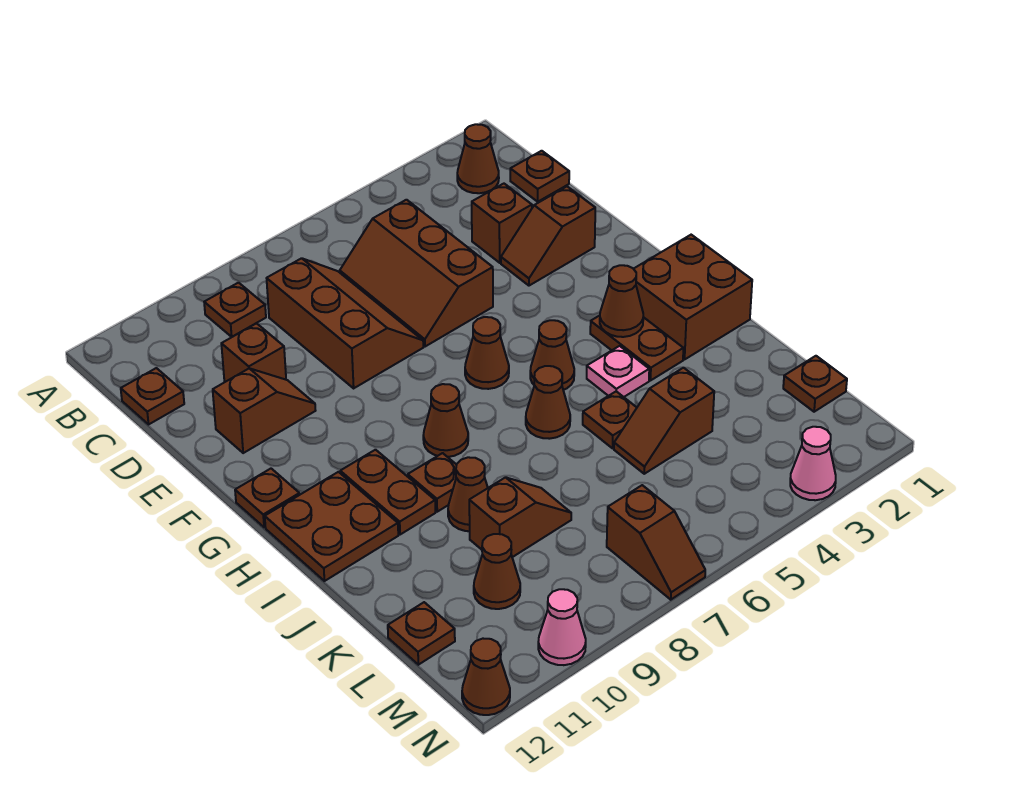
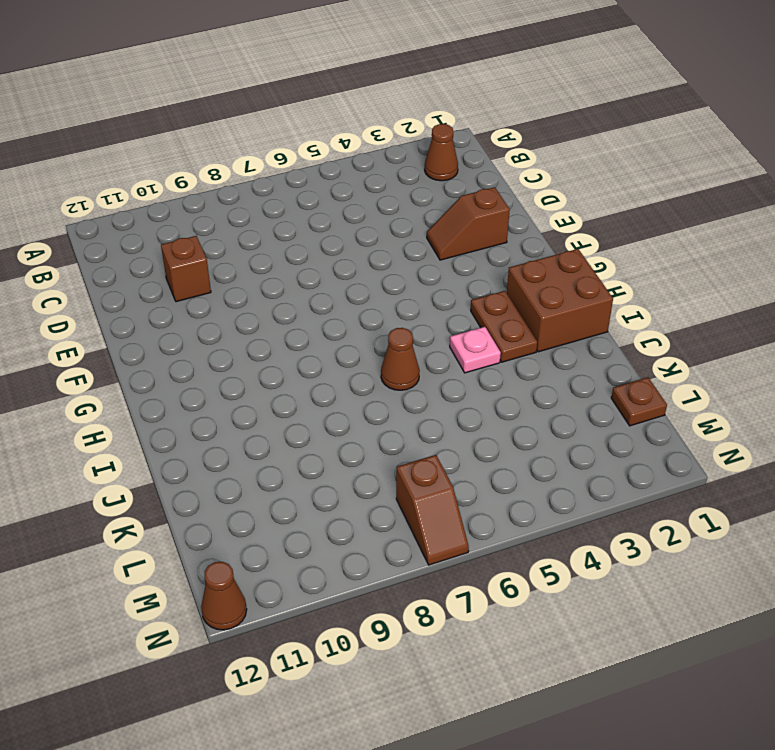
none -> brown plate B9 level 1
none -> brown plate C1 level 1
none -> brown slope C5:E6 level 1 top 5
none -> brown slope C7:E8 level 1 top 8

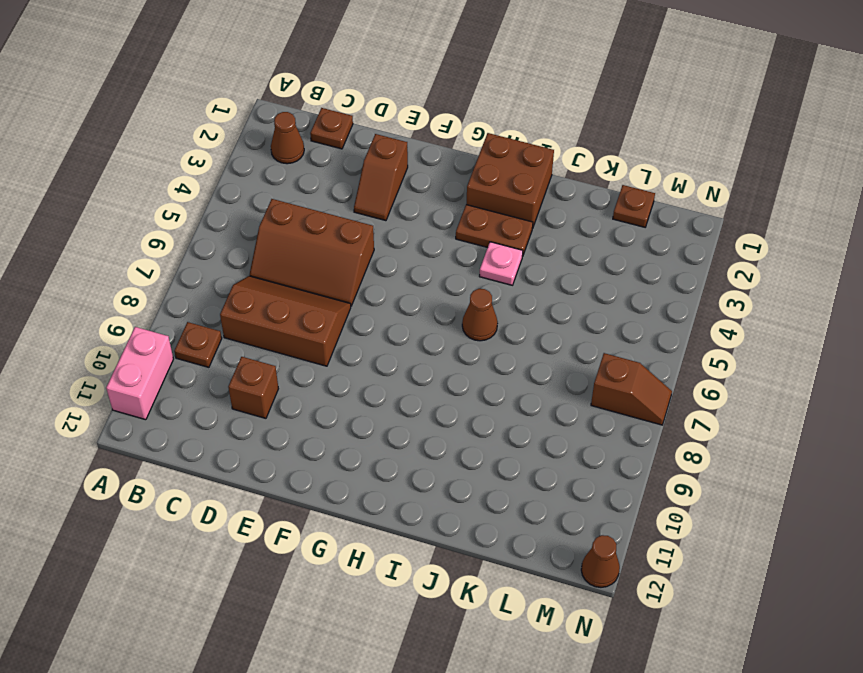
pink brick A10:A11 level 1 -> none
none -> brown plate C12 level 1
none -> brown brick D3 level 1
none -> brown slope E10:E11 level 1 top 11
none -> brown cone G6 level 1

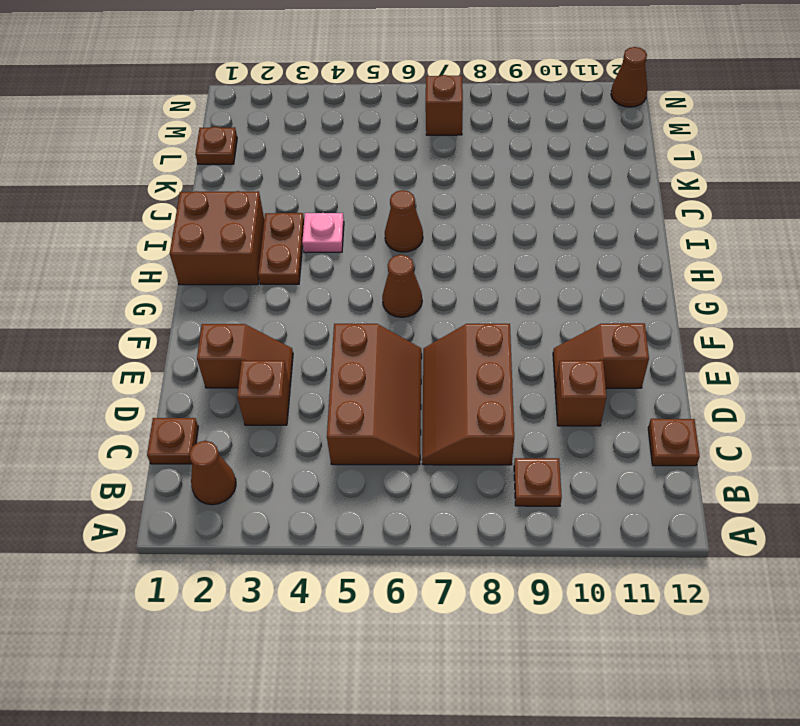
none -> brown plate G12 level 1
none -> brown cone H5 level 1
none -> brown cone H8 level 1
none -> brown plate H10:I10 level 1

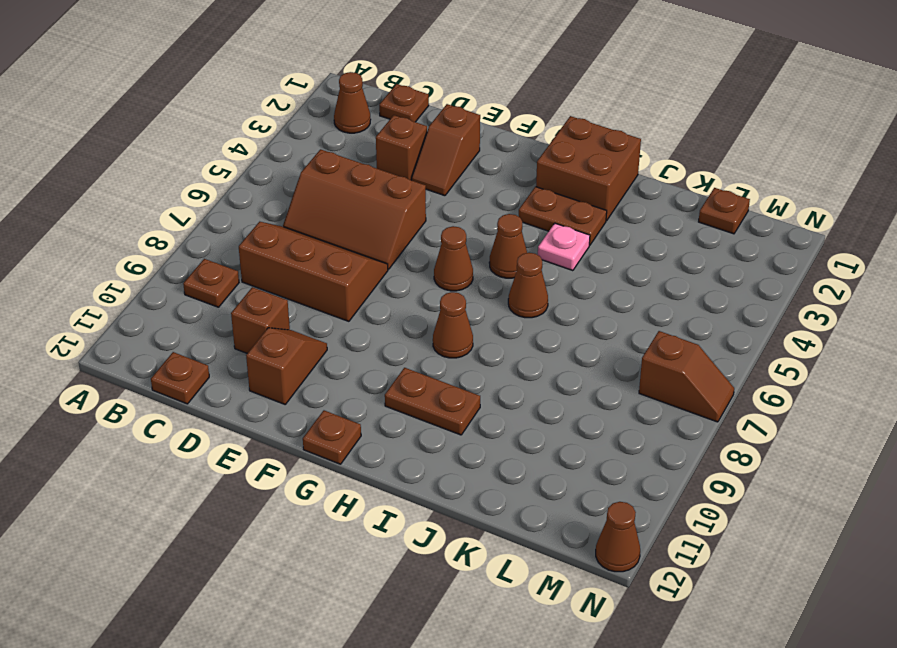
none -> brown plate H11:I12 level 1
none -> brown plate I9 level 1
none -> brown plate J5 level 1
none -> brown cone J9 level 1

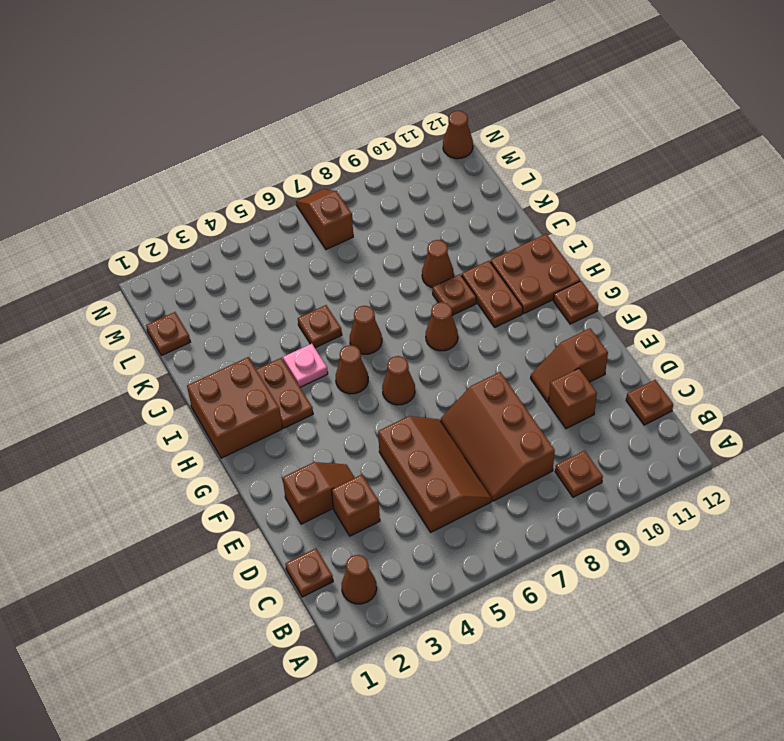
none -> brown slope K4:K5 level 1 top 4
none -> brown slope K8:K9 level 1 top 9
none -> brown cone L10 level 1
none -> brown plate L12 level 1

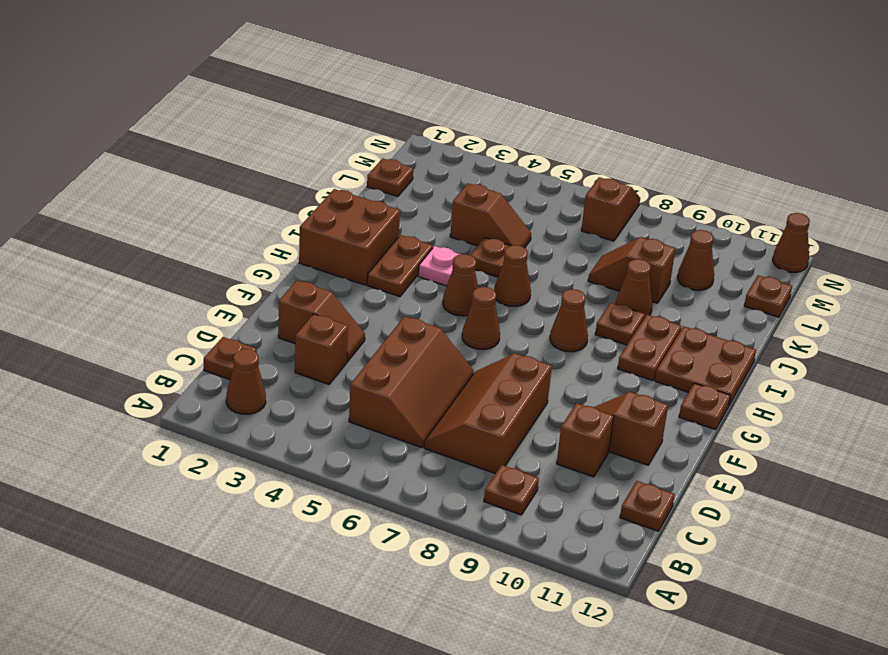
none -> pink cone N3 level 1
none -> pink cone N10 level 1
none -> brown cone H3 level 2

